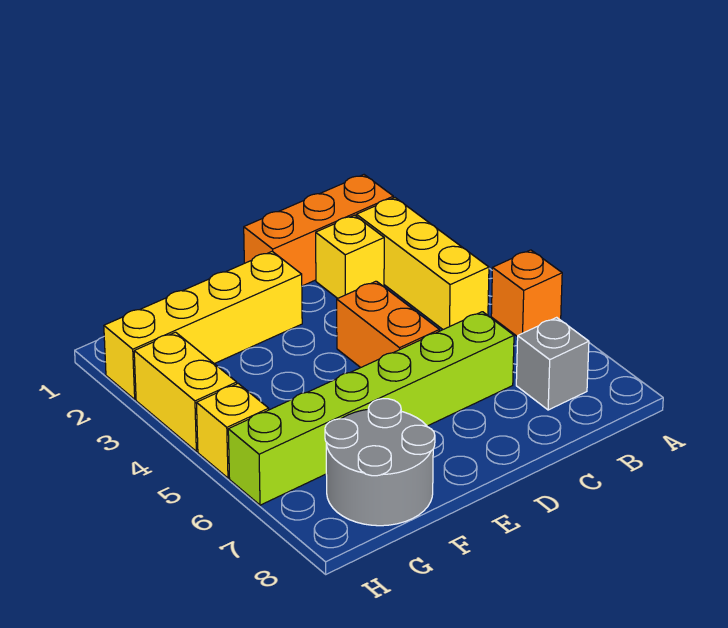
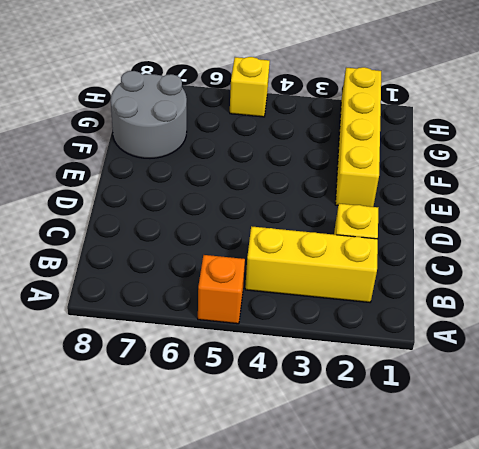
none -> orange brick B1:D1 level 1
none -> grey brick B7 level 1

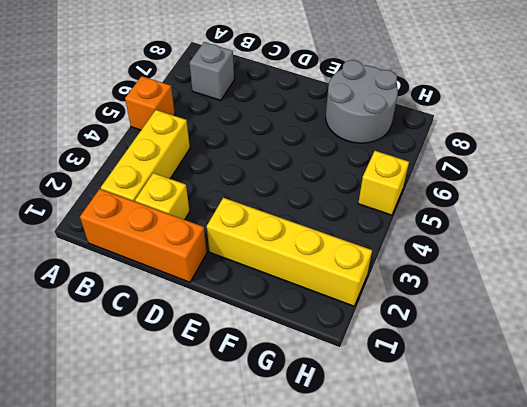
none -> lime brick C6:H6 level 1
none -> orange brick D4:D5 level 1

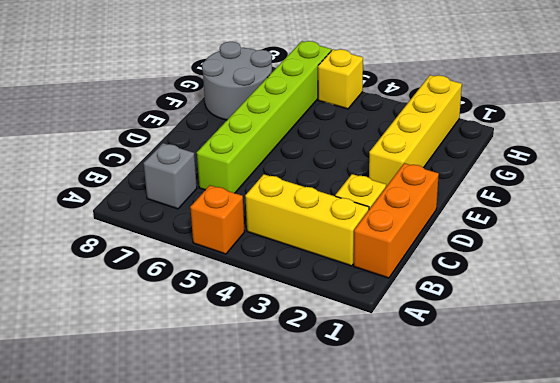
none -> orange brick D4:D5 level 1
none -> yellow brick H3:H4 level 1

